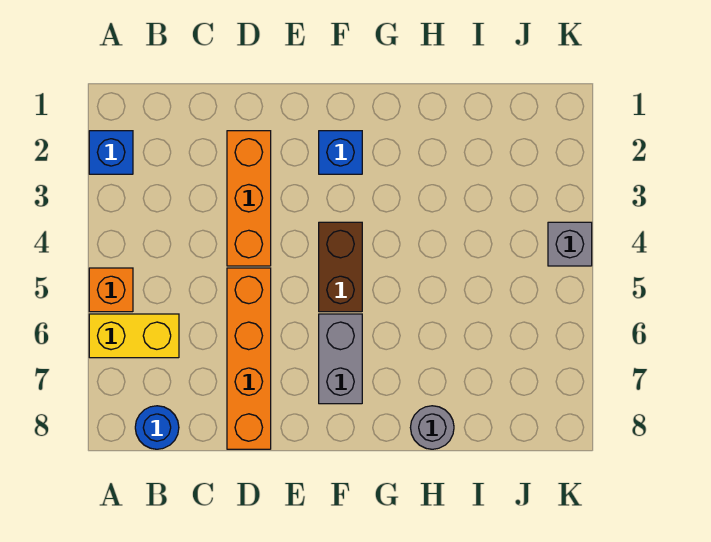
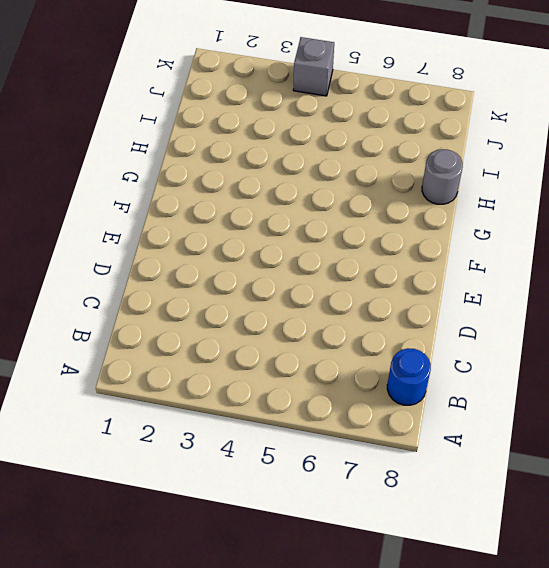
none -> blue brick A2 level 1
none -> orange brick A5 level 1

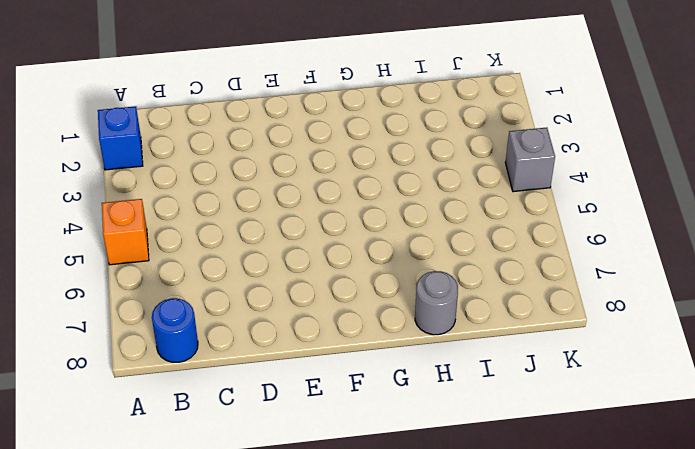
none -> yellow brick A6:B6 level 1
none -> orange brick D2:D4 level 1

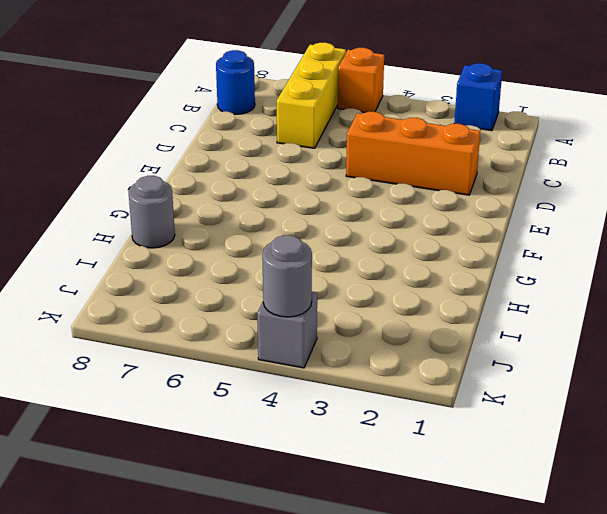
yellow brick A6:C6 level 1 -> yellow brick A6:B6 level 1
grey round brick K4 level 2 -> none
none -> orange brick D5:D8 level 1
none -> blue brick F2 level 1

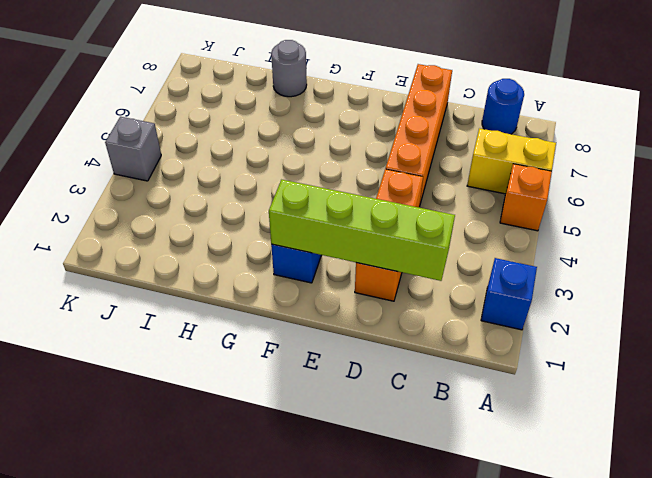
lime brick C2:F2 level 2 -> none
none -> brown brick F4:F5 level 1
none -> grey brick F6:F7 level 1

